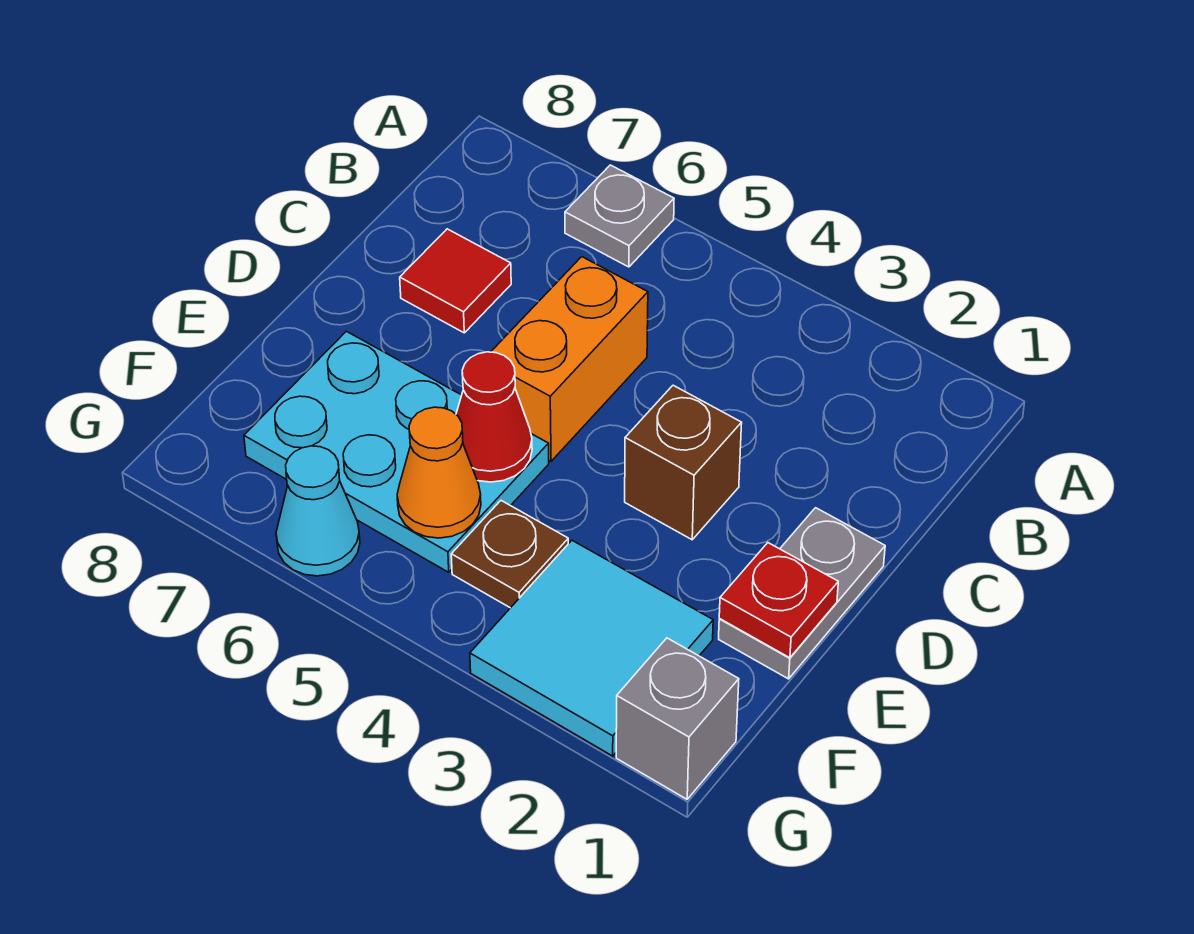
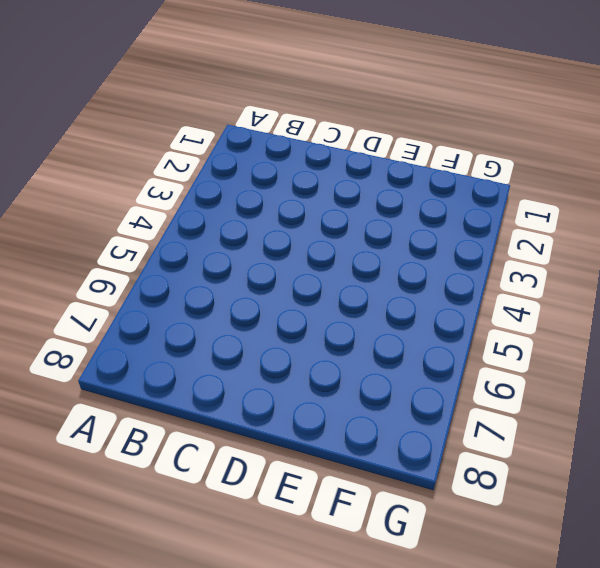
none -> grey plate A6 level 1
none -> orange brick C5:D5 level 1
none -> red tile C7 level 1

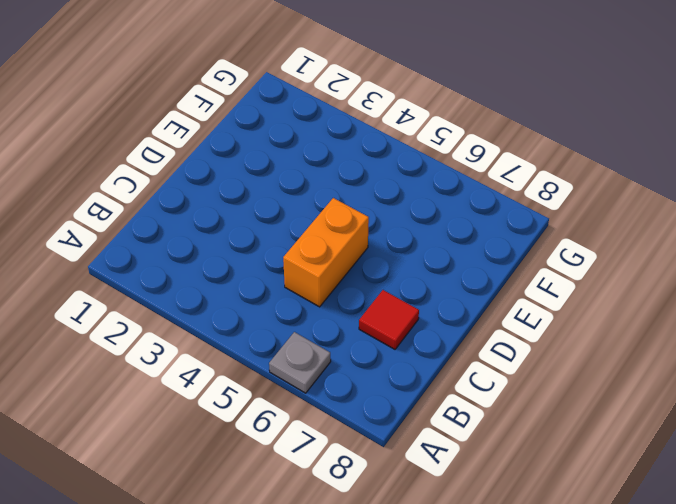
none -> grey plate D1:E1 level 1
none -> brown brick D3 level 1
none -> cyan plate E5:F7 level 1

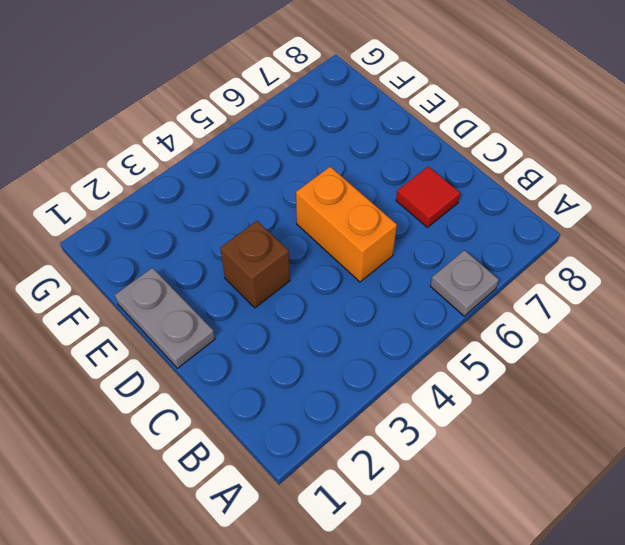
none -> cyan plate E5:F7 level 1
none -> cyan tile F2:G3 level 1
none -> brown plate F4 level 1

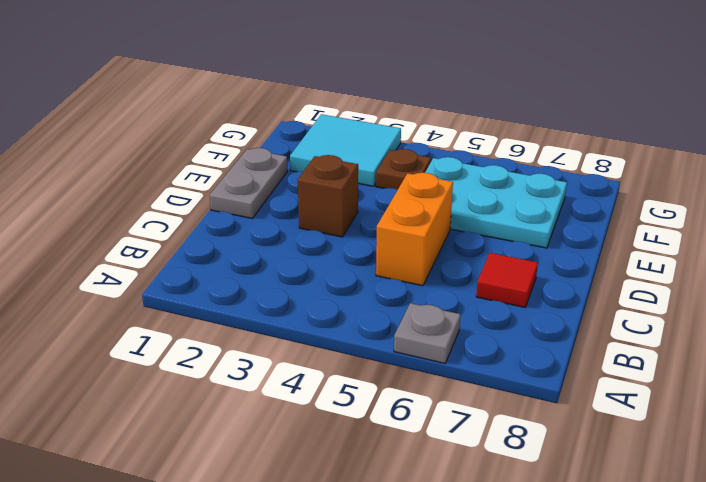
none -> grey brick G1 level 1
none -> cyan cone G6 level 1
none -> red plate E1 level 2

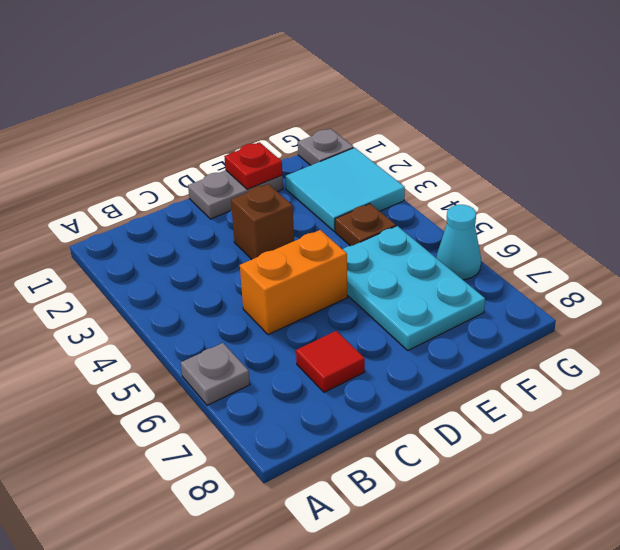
grey plate G1 level 1 -> grey brick G1 level 1
none -> red cone E5 level 2
none -> orange cone F5 level 2

